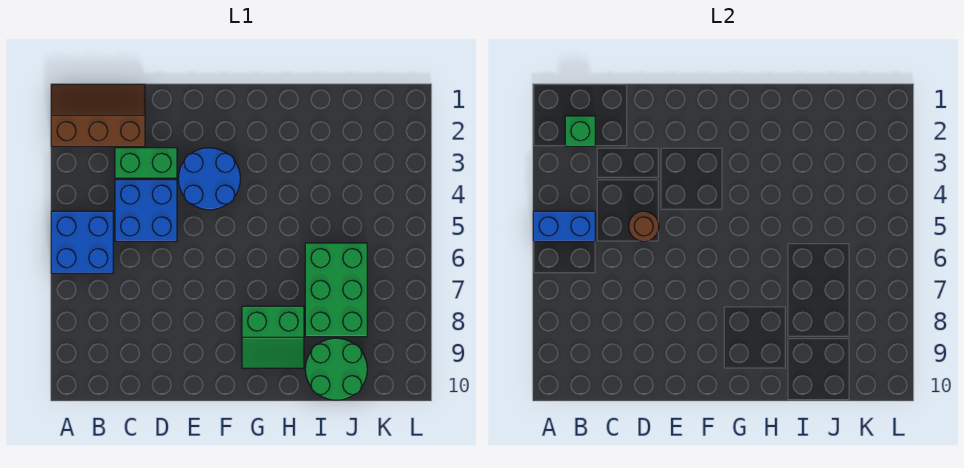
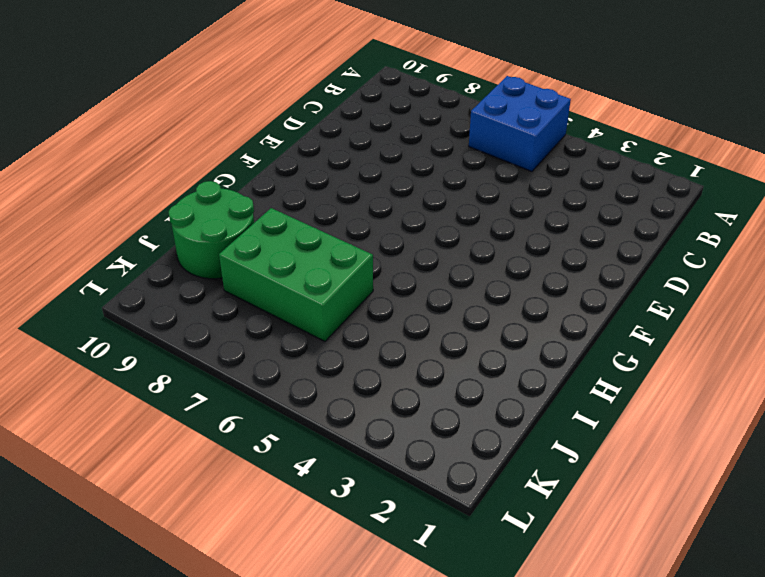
none -> brown slope A1:C2 level 1 top 2
none -> green brick C3:D3 level 1

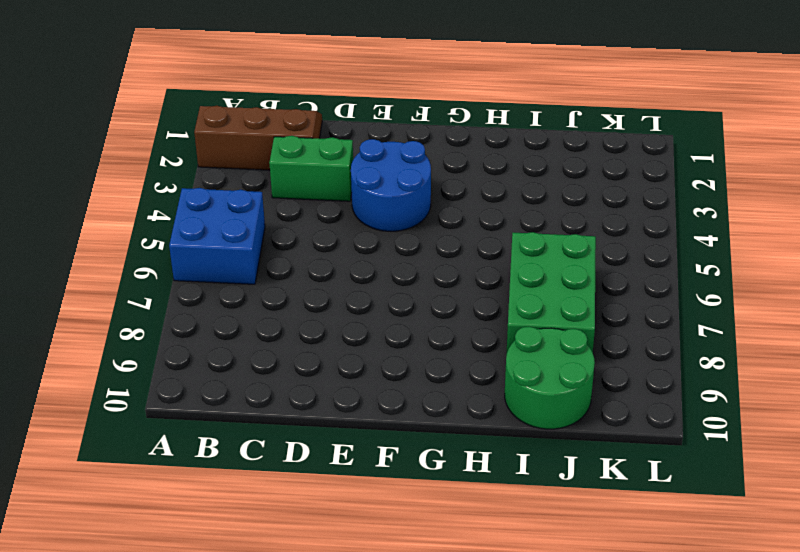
none -> blue brick C4:D5 level 1
none -> green slope G8:H9 level 1 top 8

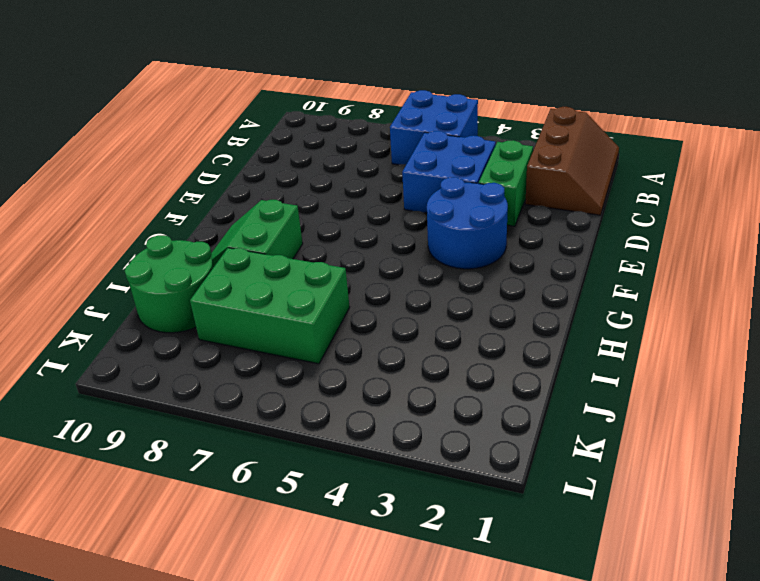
none -> blue brick A5:B5 level 2
none -> green brick B2 level 2

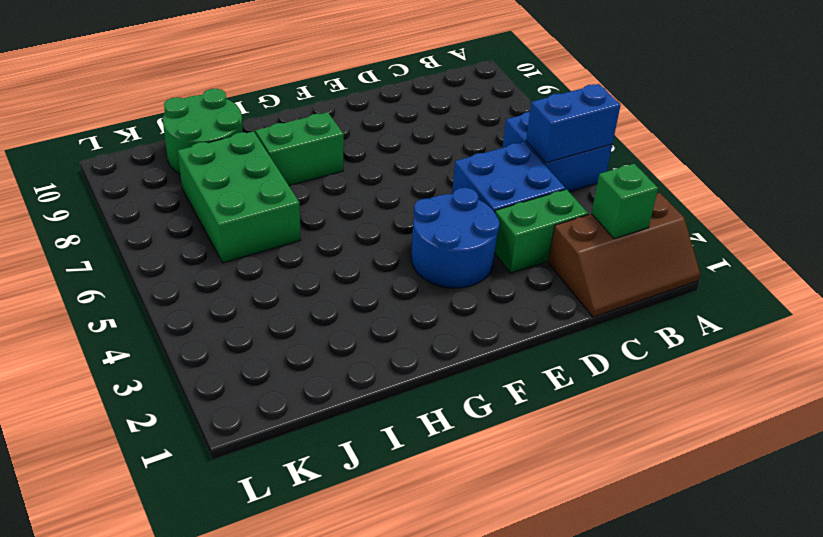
none -> brown round brick D5 level 2

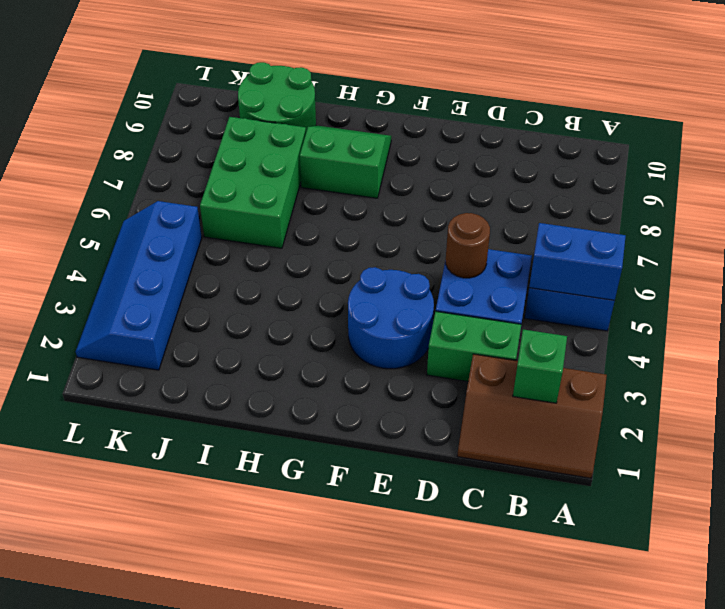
blue slope K2:L5 level 1 top K -> none

